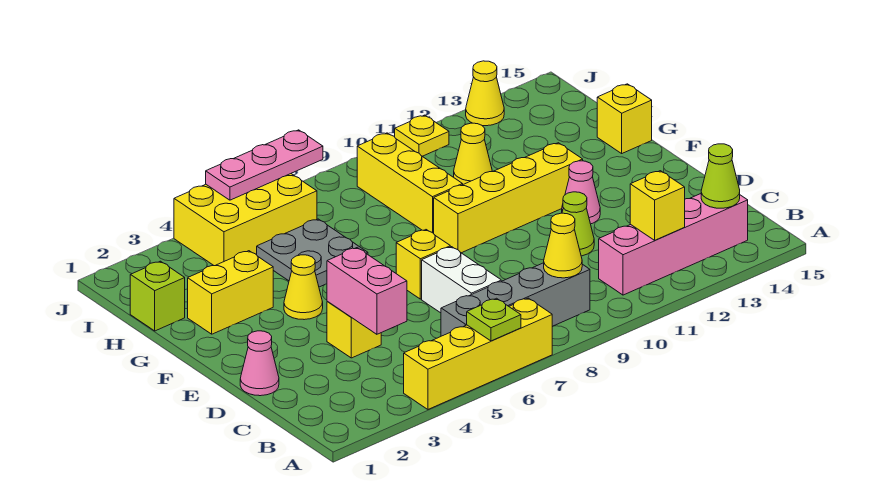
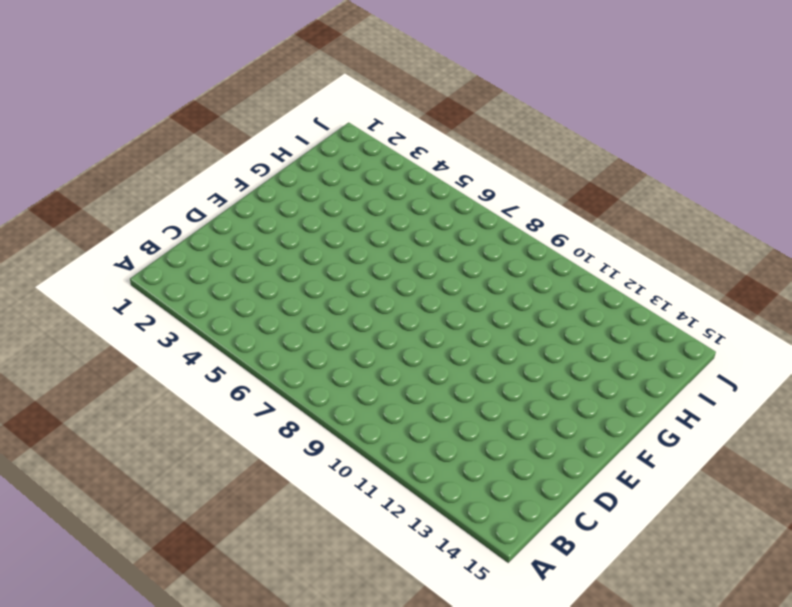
none -> yellow brick A4:A7 level 1
none -> grey brick B6:B9 level 1
none -> pink brick B11:B14 level 1

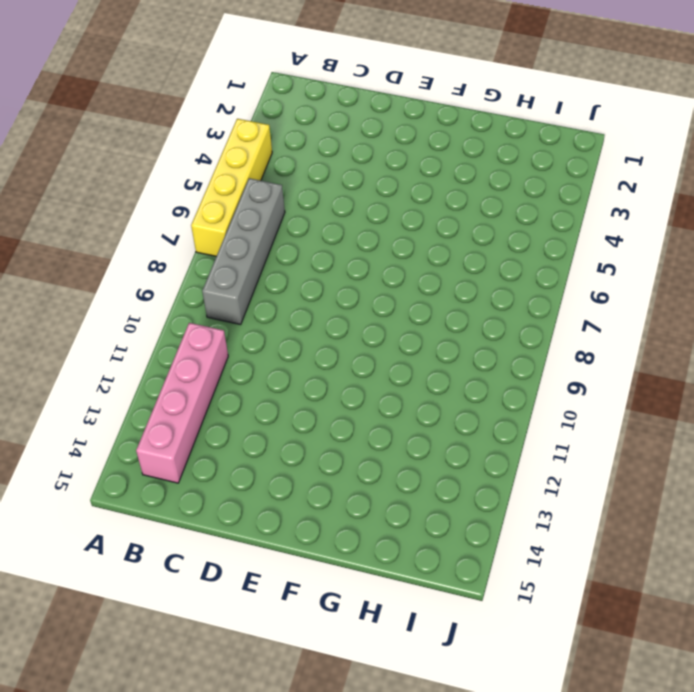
none -> white brick C7:D7 level 1
none -> pink cone D1 level 1
none -> yellow brick D4 level 1

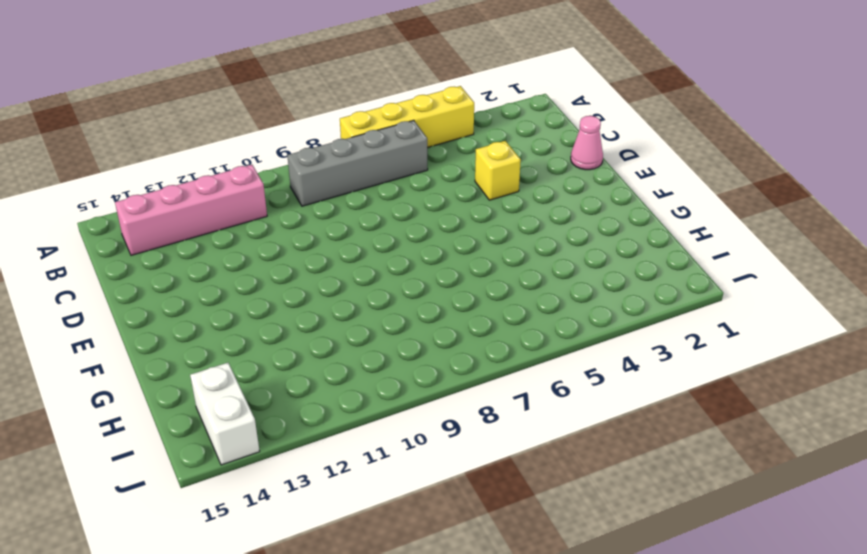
white brick I14:J14 level 1 -> white brick C7:D7 level 1
none -> lime cone D11 level 1
none -> yellow brick E7 level 1
none -> pink cone E12 level 1

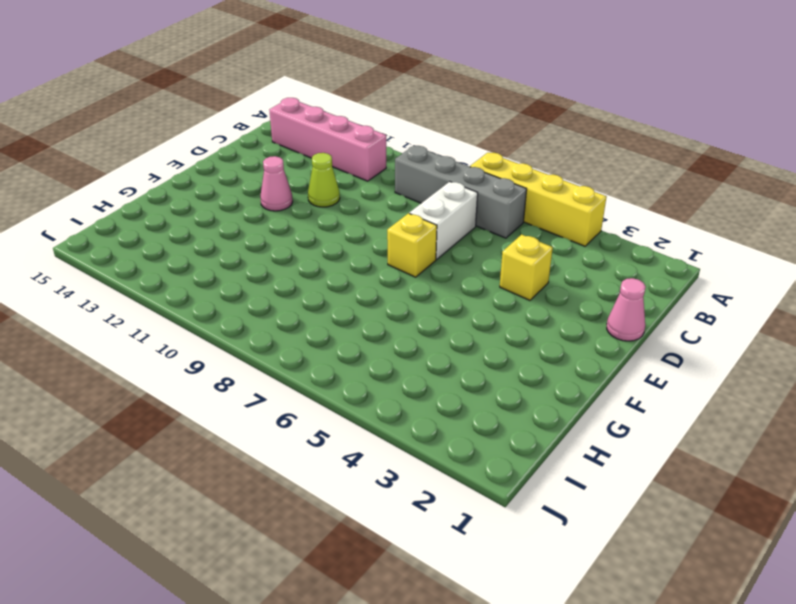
none -> yellow cone F4 level 1
none -> yellow brick F9:F12 level 1
none -> yellow brick G2:G3 level 1

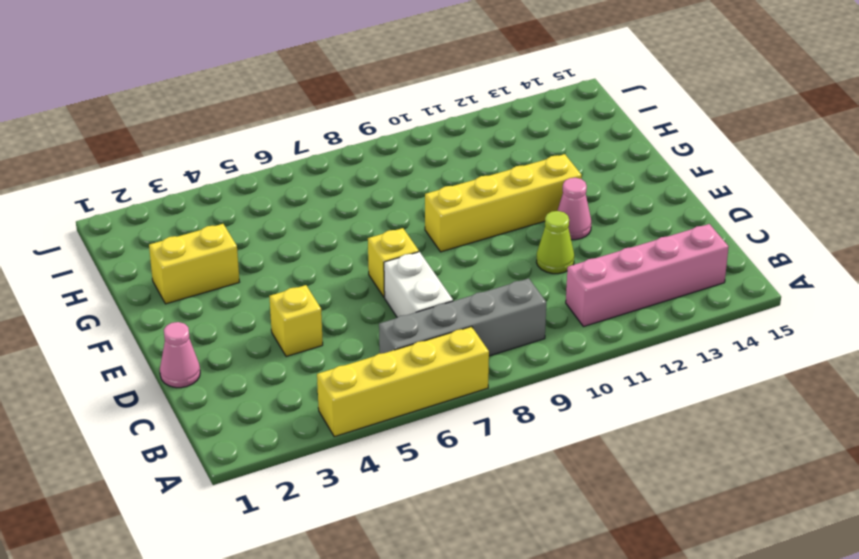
none -> yellow cone F4 level 1
none -> grey plate G5:H6 level 1
none -> yellow brick G9:I9 level 1

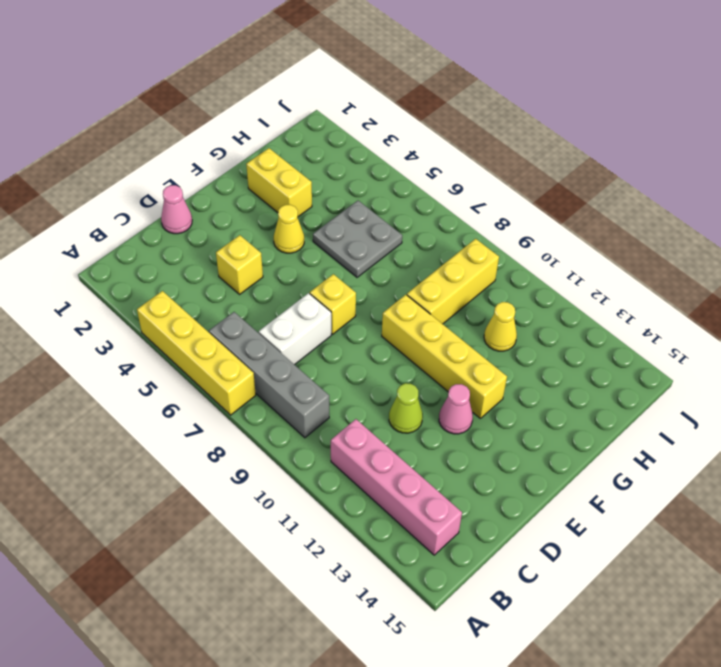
none -> yellow brick G15 level 1
none -> lime brick H1 level 1
none -> yellow brick I4:J6 level 1

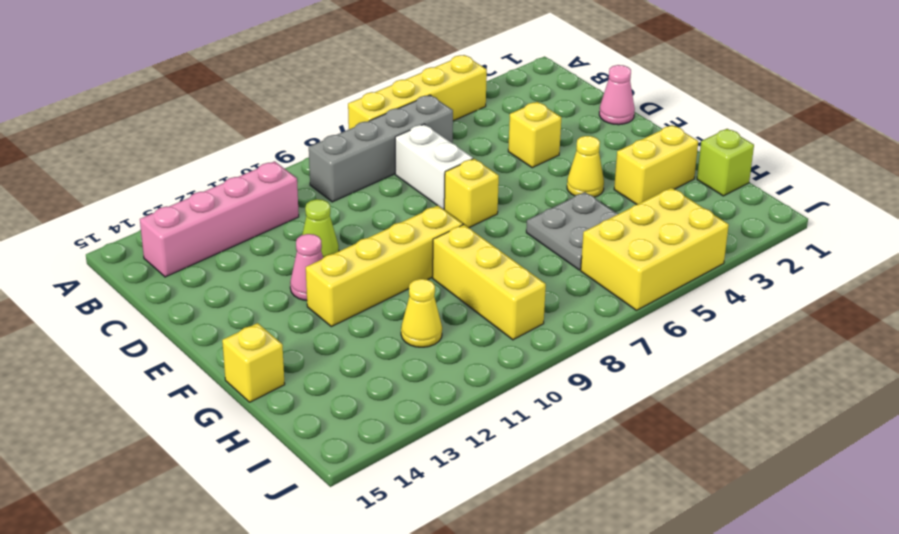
none -> yellow plate J11 level 1
none -> yellow cone J13 level 1
none -> lime plate A6 level 2

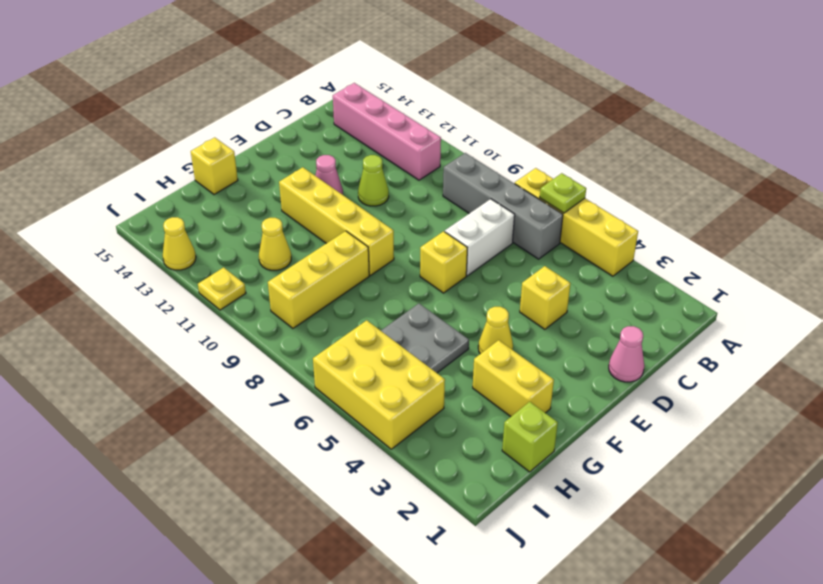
none -> yellow cone B9 level 2
none -> yellow brick B12 level 2
none -> lime cone B14 level 2

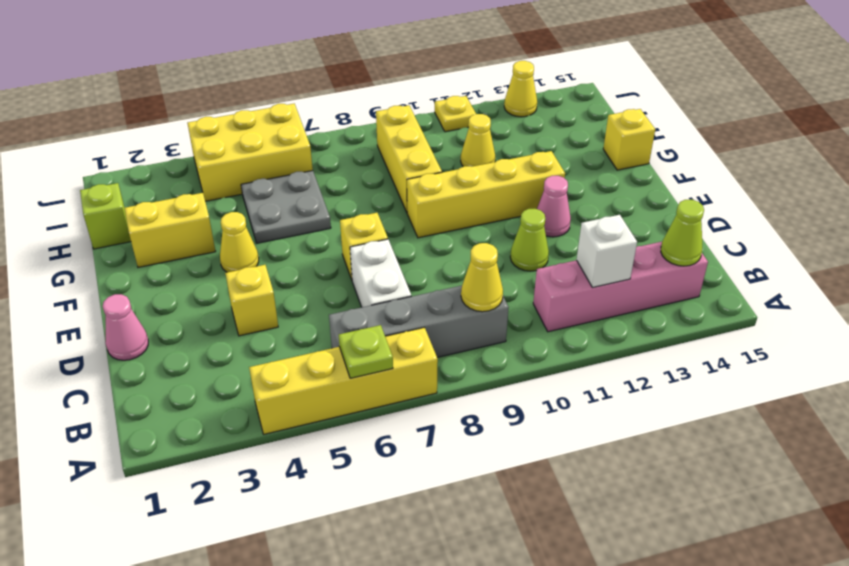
white brick B12 level 2 -> yellow brick B12 level 2
none -> pink brick C4:D4 level 2
none -> pink plate J5:J7 level 2

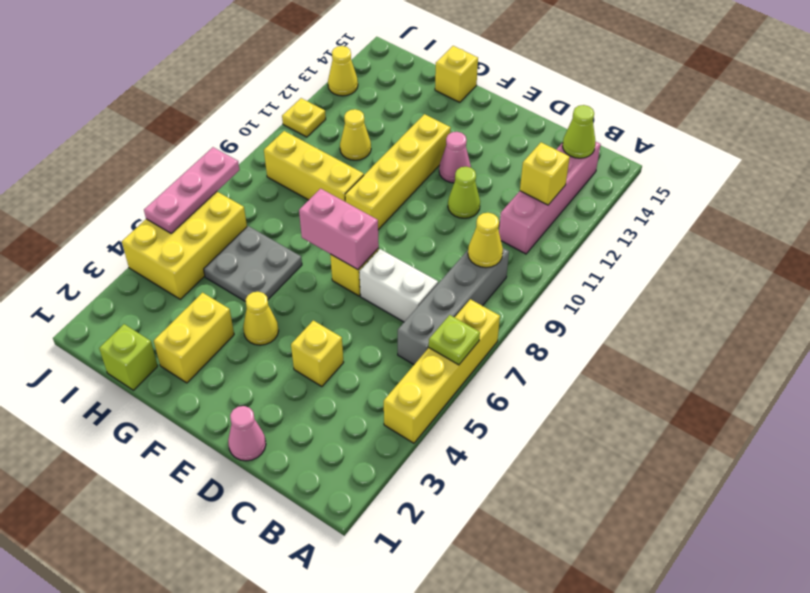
pink brick E7:F7 level 2 -> pink brick C4:D4 level 2

